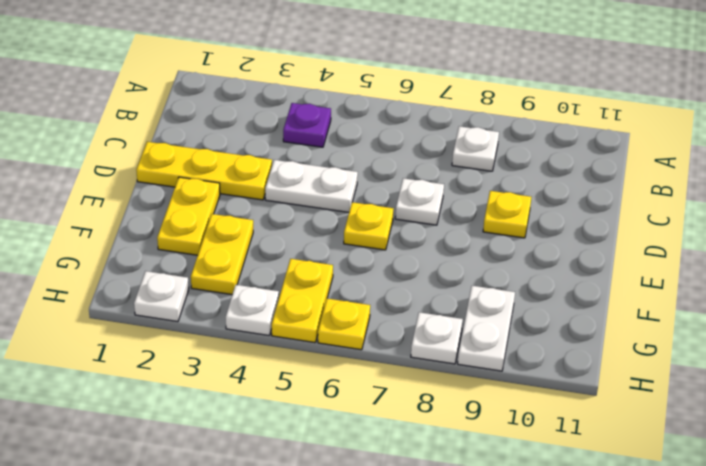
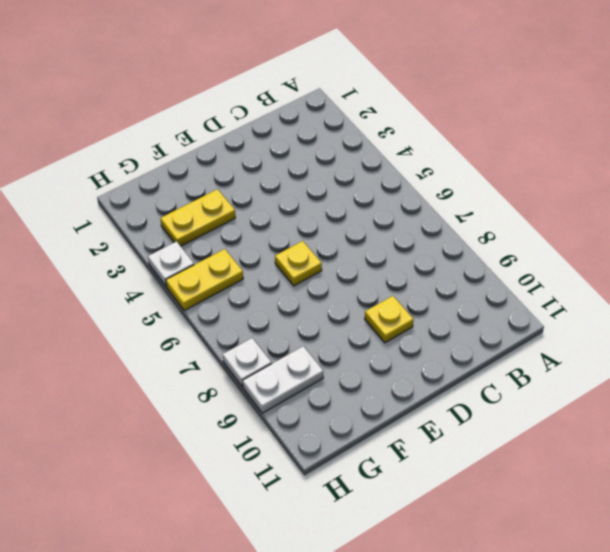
none -> purple plate B4 level 1
none -> white plate B8 level 1
none -> yellow plate D1:D3 level 1

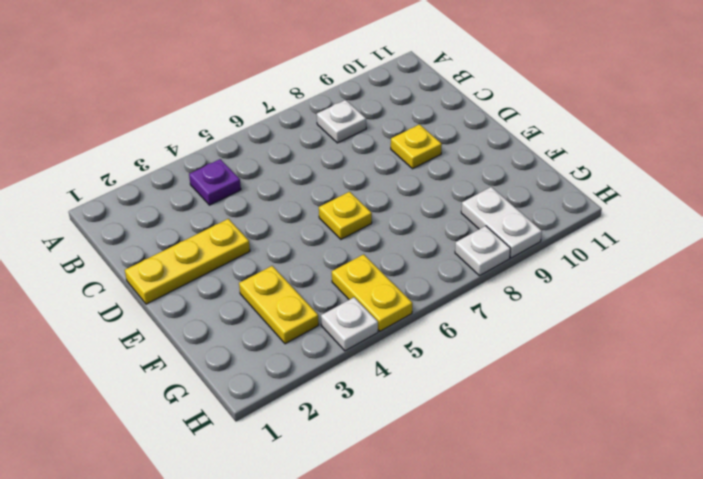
none -> white plate D4:D5 level 1
none -> white plate D7 level 1
none -> yellow plate E2:F2 level 1

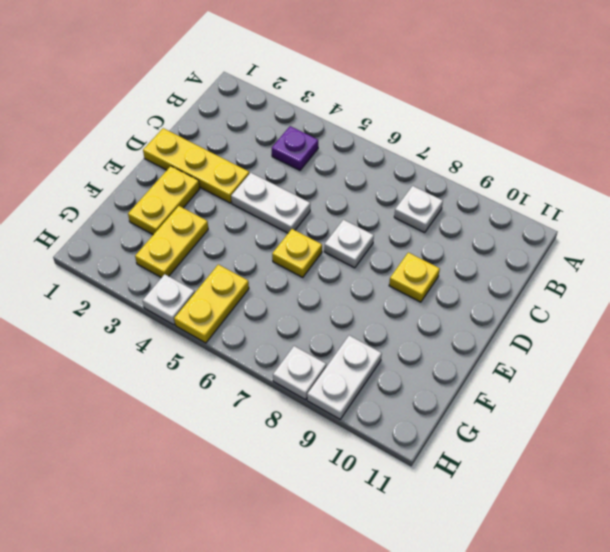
none -> white plate H2 level 1
none -> yellow plate H6 level 1

